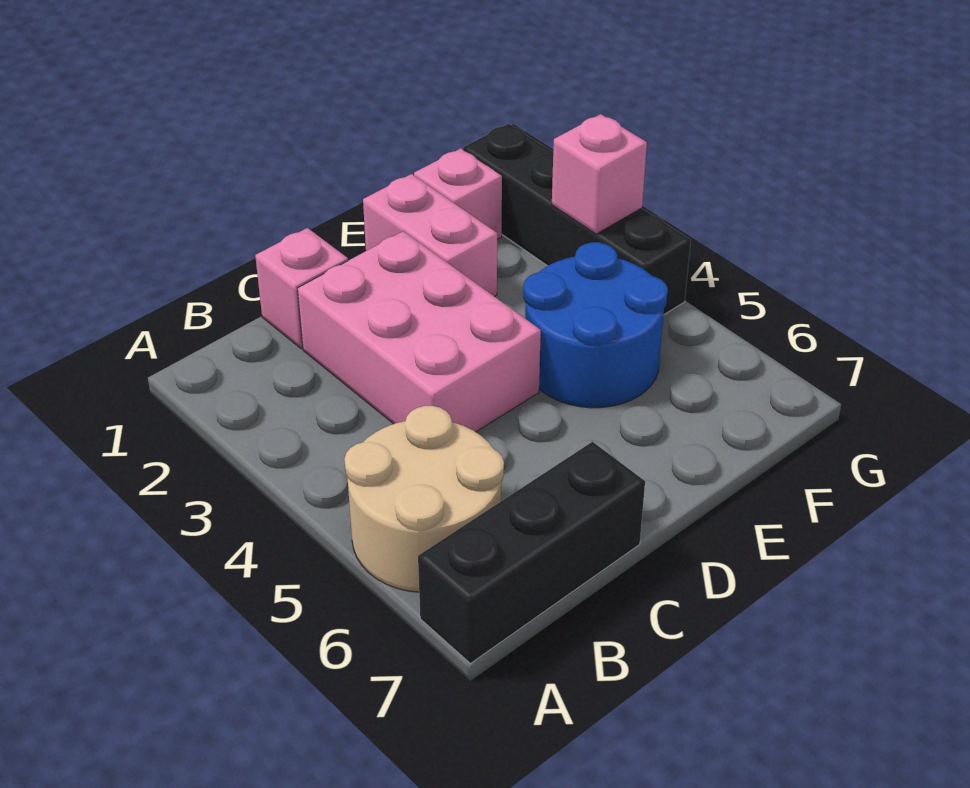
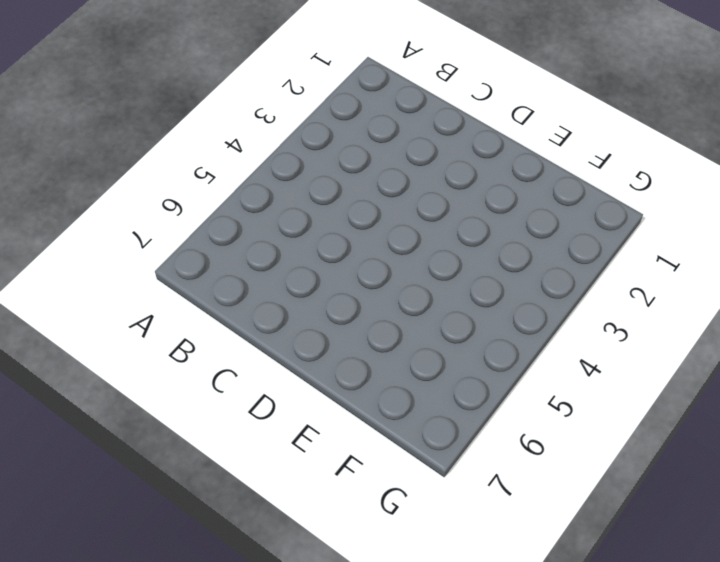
none -> tan round brick A5:B6 level 1
none -> black brick A7:C7 level 1

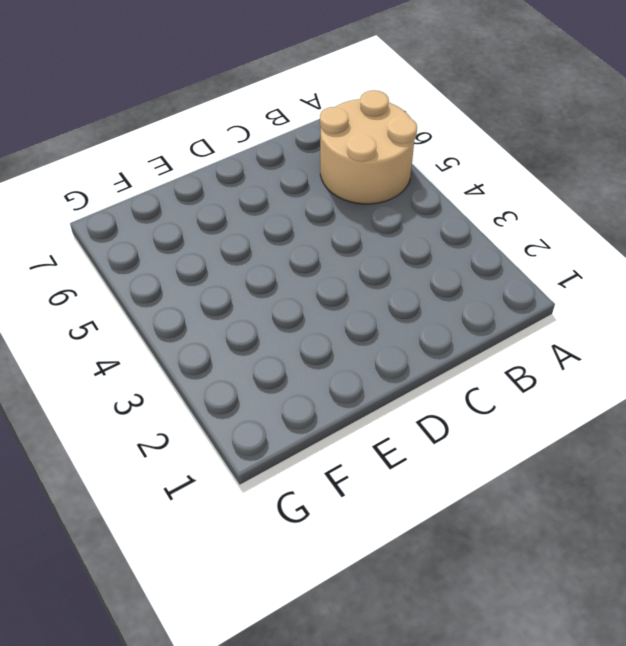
none -> black brick A7:C7 level 1
none -> pink brick C1 level 1

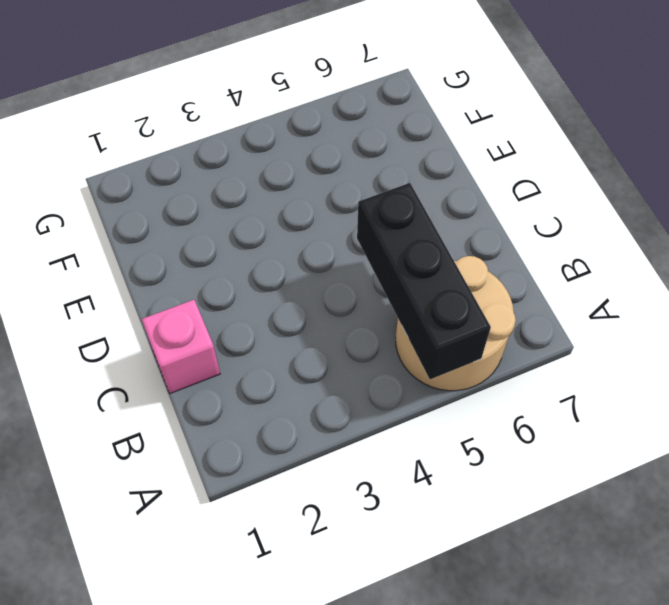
black brick A5:C5 level 2 -> black brick A7:C7 level 1
none -> pink brick C2:D4 level 1
none -> pink brick E1:E2 level 1

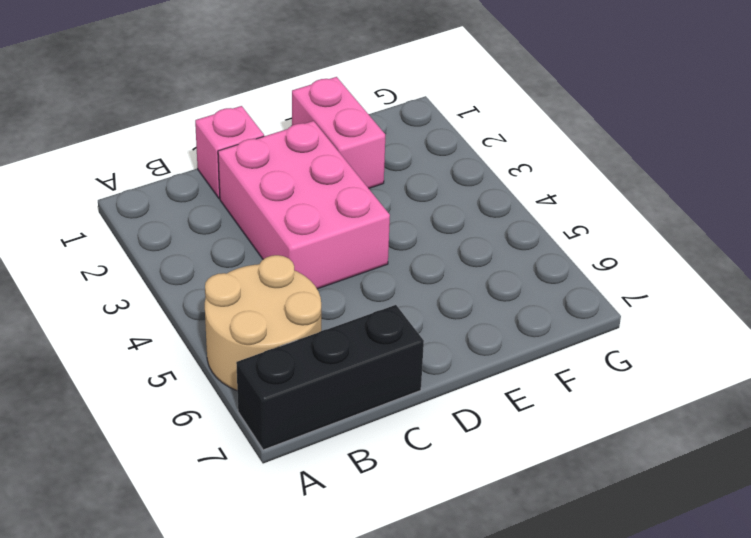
none -> blue round brick E4:F5 level 1
none -> pink brick F1 level 1

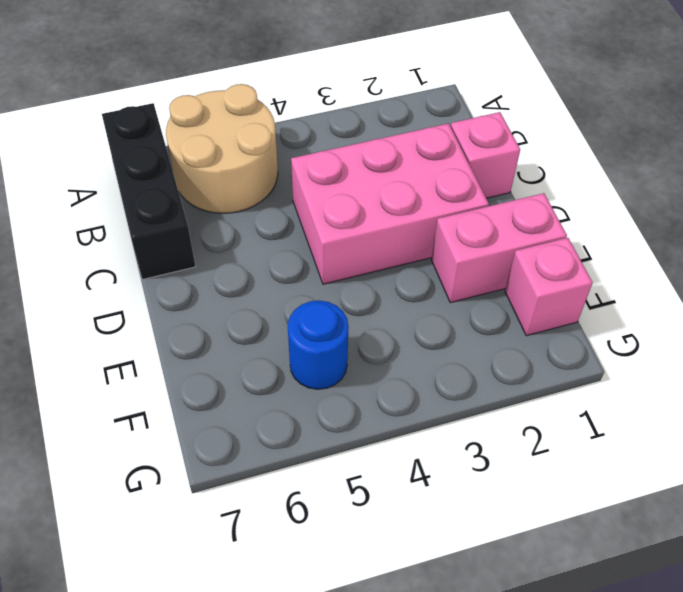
blue round brick F5 level 1 -> blue round brick E4:F5 level 1
none -> black brick G1:G4 level 1
none -> pink brick G3 level 2

